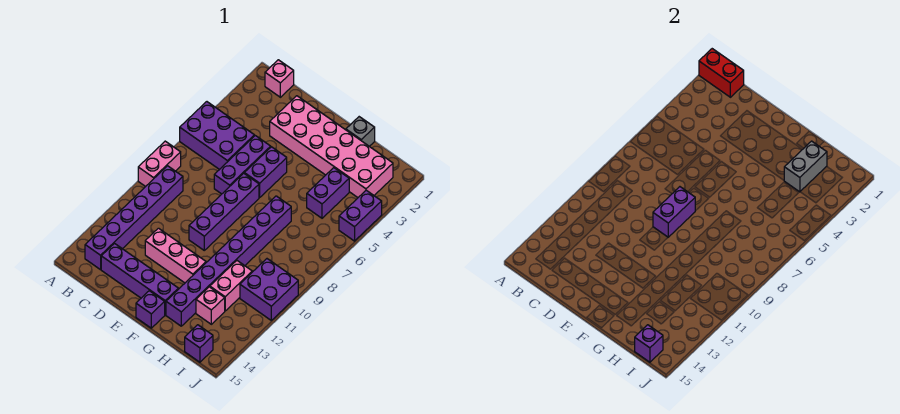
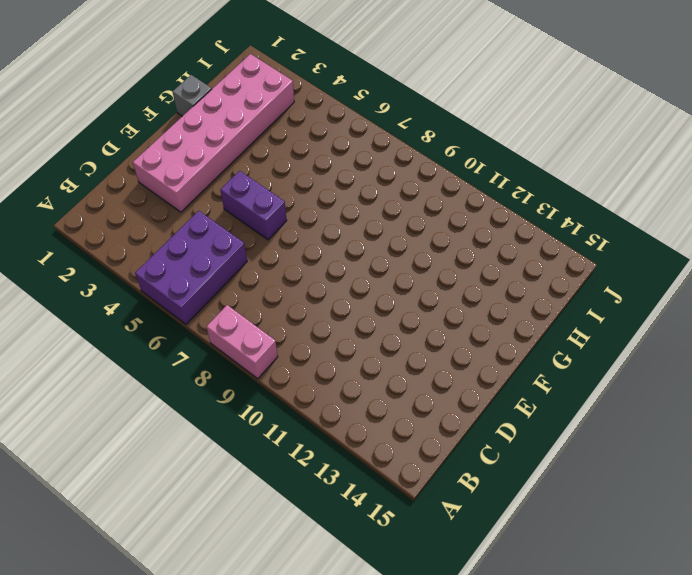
none -> pink brick B1 level 1
none -> purple brick B9:B14 level 1
none -> purple brick C14:F14 level 1

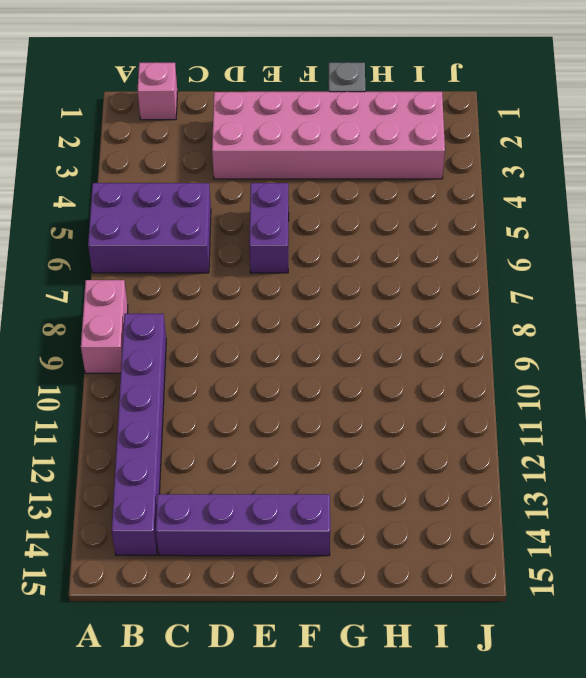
none -> purple brick D5:D7 level 1
none -> pink brick D12:F12 level 1
none -> purple brick E7:E10 level 1

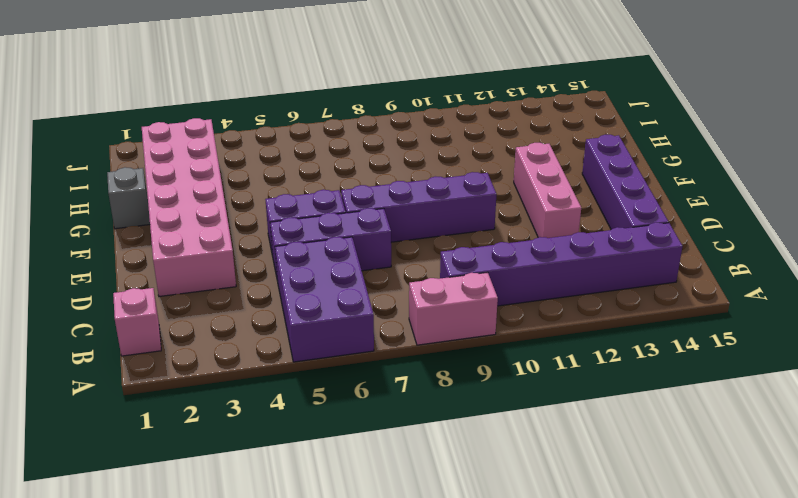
none -> purple brick F15 level 1
none -> purple brick G7:G14 level 1
none -> purple brick H4:H5 level 1

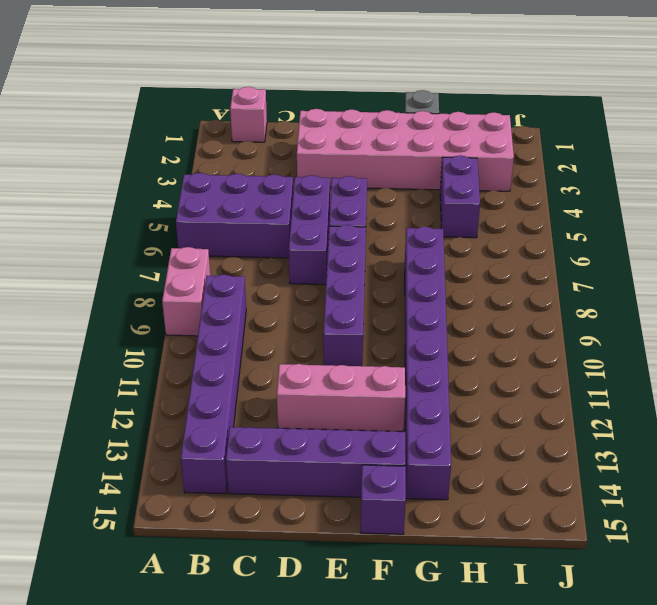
none -> pink brick H11:H12 level 1
none -> pink brick H13 level 1
none -> purple brick I10:J11 level 1

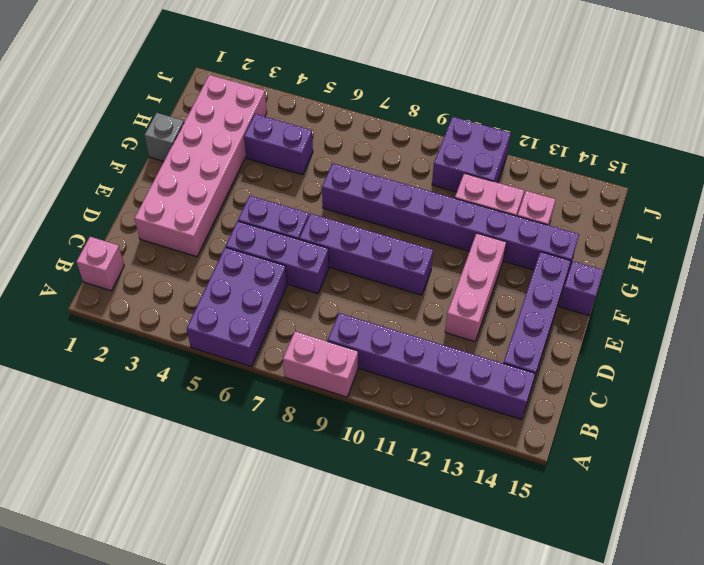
none -> purple brick I15 level 1
none -> purple brick J4:J5 level 1
none -> red brick A1:B1 level 2

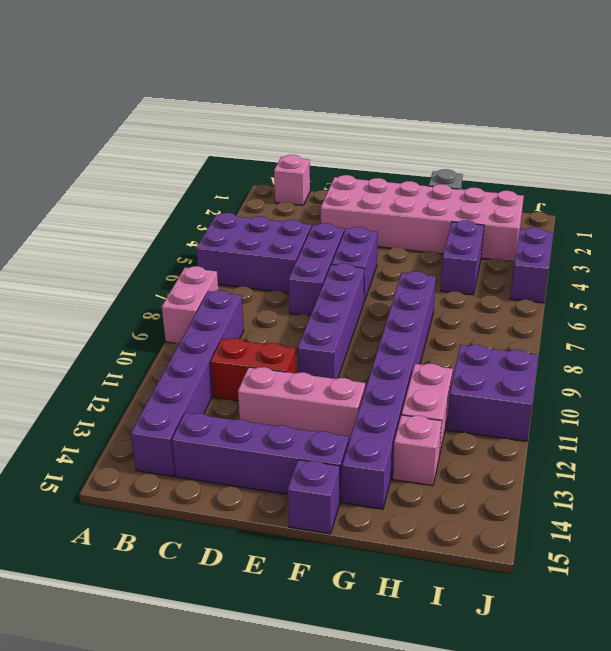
red brick C11:D11 level 1 -> red brick A1:B1 level 2
none -> purple brick I15 level 1
none -> purple brick E8:E9 level 2
none -> grey brick H2:H3 level 2

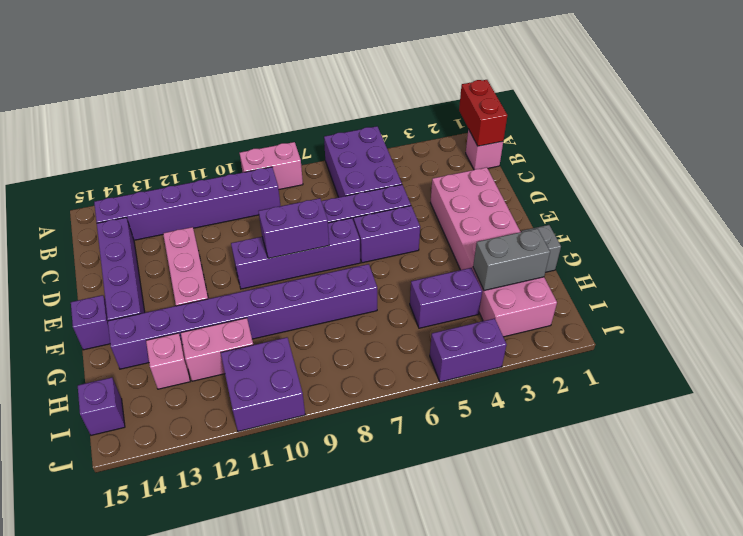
none -> purple brick I15 level 2

